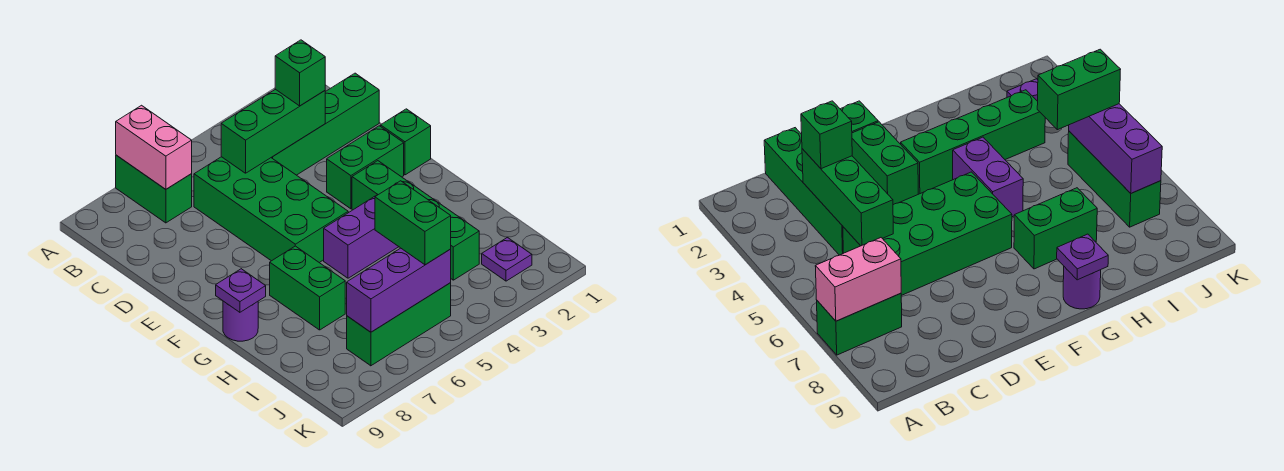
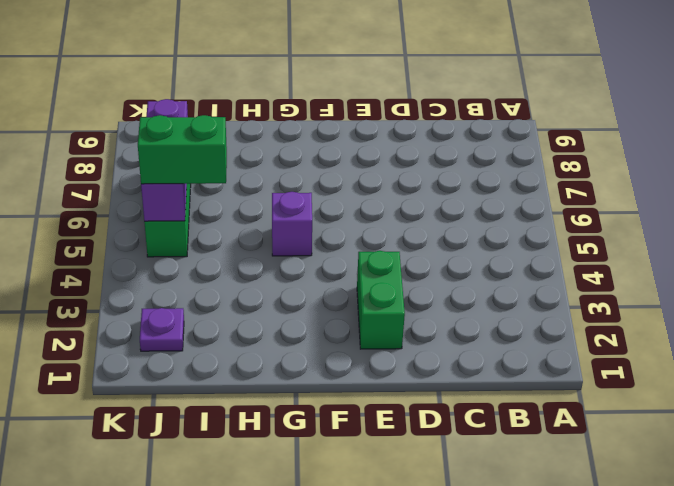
purple brick G5 level 1 -> purple brick G4:G5 level 1
none -> green brick A7:B7 level 1
none -> green brick C1:C4 level 1
none -> green brick C5:F6 level 1

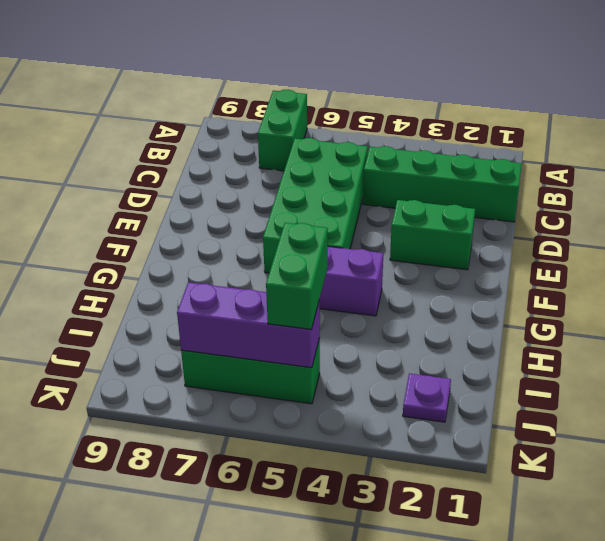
none -> green brick E1 level 1
none -> green brick F3:I3 level 1
none -> green brick G7:H7 level 1

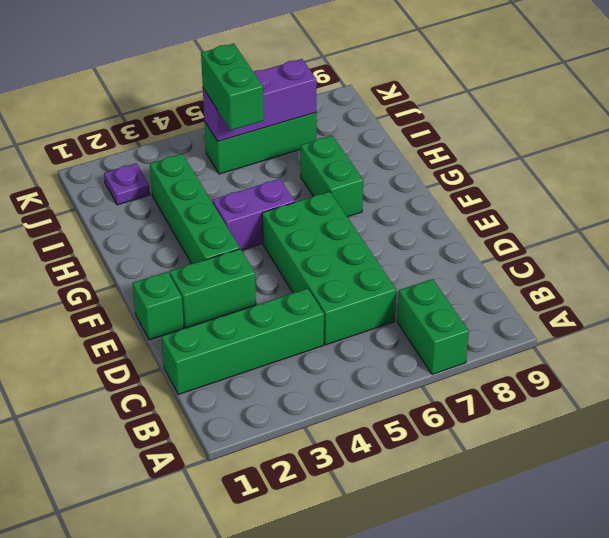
none -> purple round brick G9 level 1
none -> pink brick A7:B7 level 2
none -> green brick C3:C5 level 2

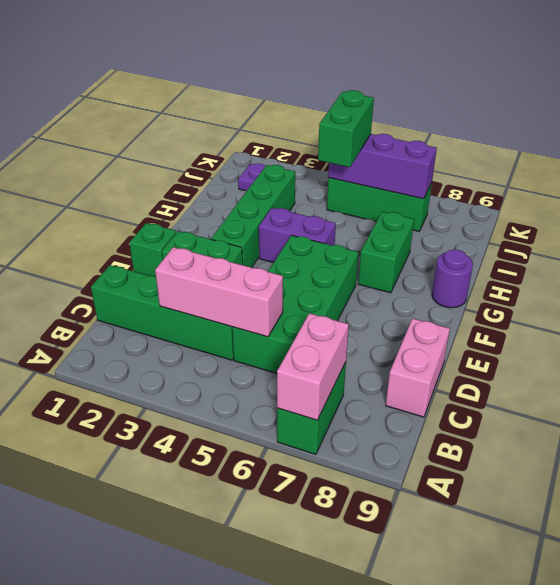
pink brick C3:C5 level 2 -> green brick C3:C5 level 2
pink brick C9:D9 level 1 -> none
none -> purple plate G9 level 2
none -> green brick C3 level 3

